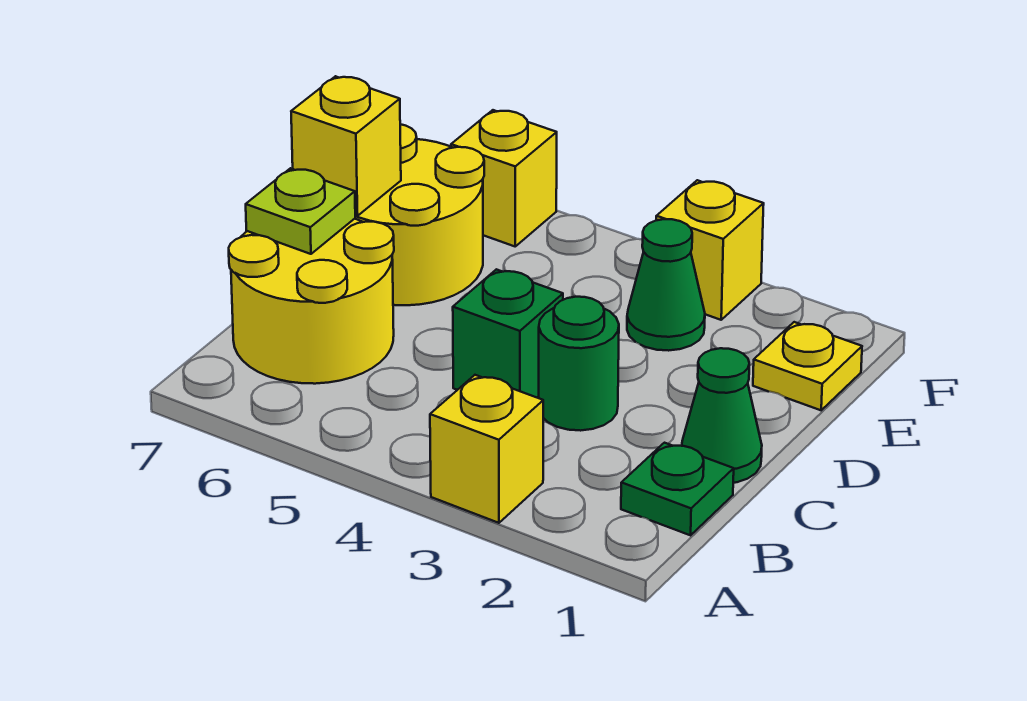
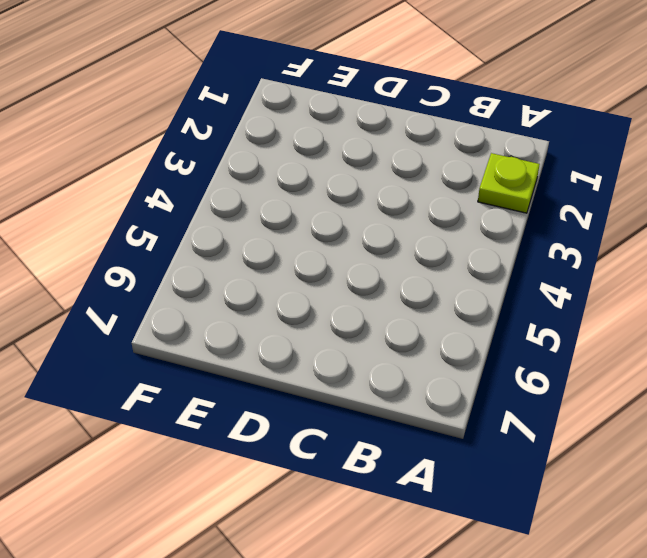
lime plate A2 level 1 -> lime plate C7 level 2
none -> yellow brick A3 level 1
none -> green plate B1 level 1
none -> yellow round brick B6:C7 level 1

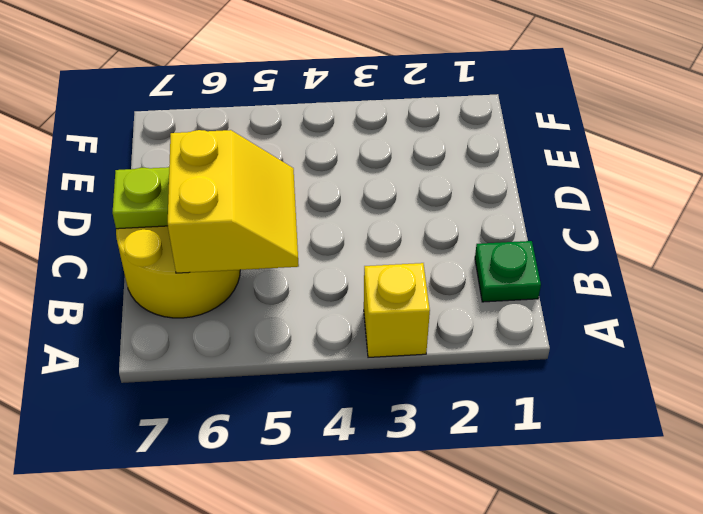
yellow slope B5:C6 level 2 top 6 -> none
none -> green cone C1 level 1
none -> green round brick C3 level 1
none -> green brick C4 level 1

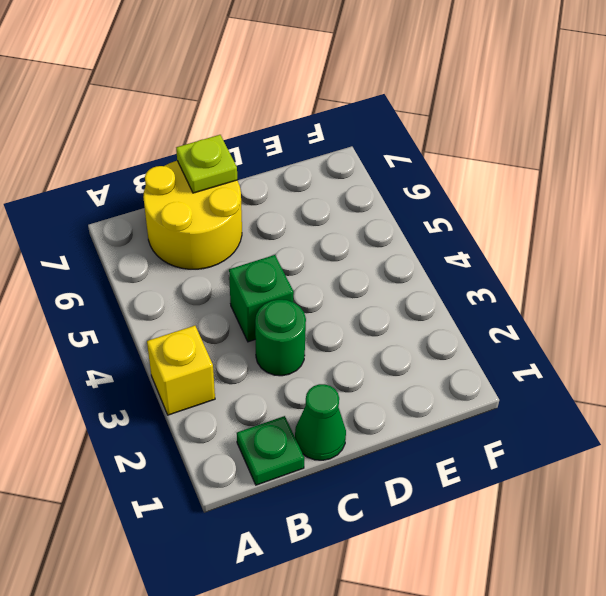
none -> yellow round brick D6:E7 level 1
none -> yellow plate E1 level 1
none -> green cone E3 level 1

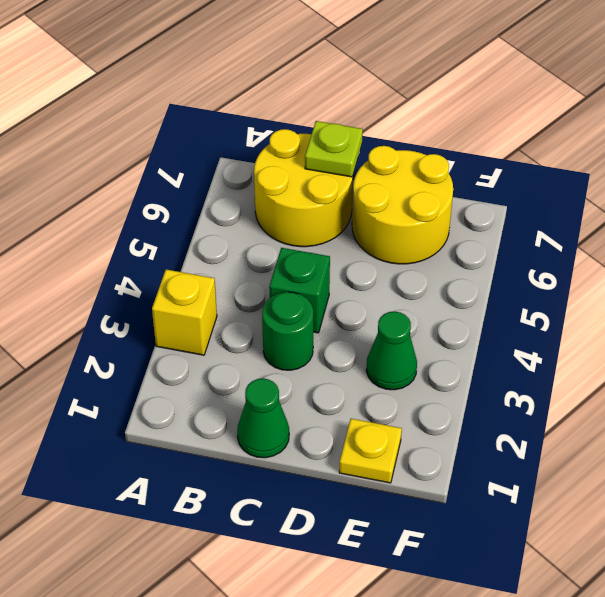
none -> green plate B1 level 1
none -> yellow brick F3 level 1
none -> yellow brick F6 level 1

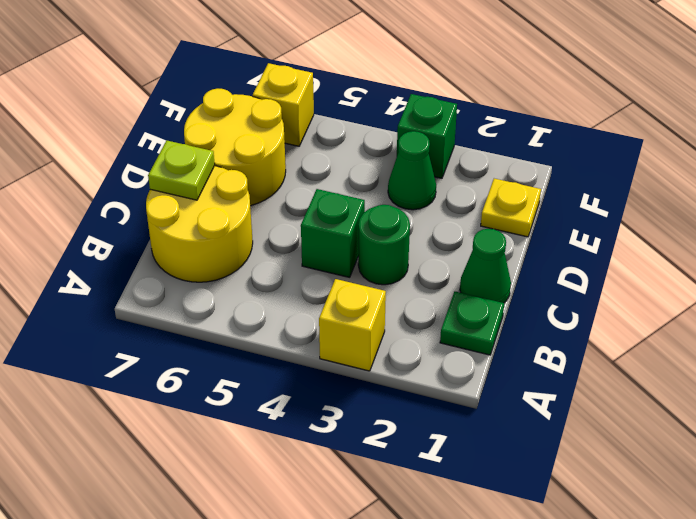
green brick F3 level 1 -> yellow brick F3 level 1
none -> yellow brick D7 level 2

